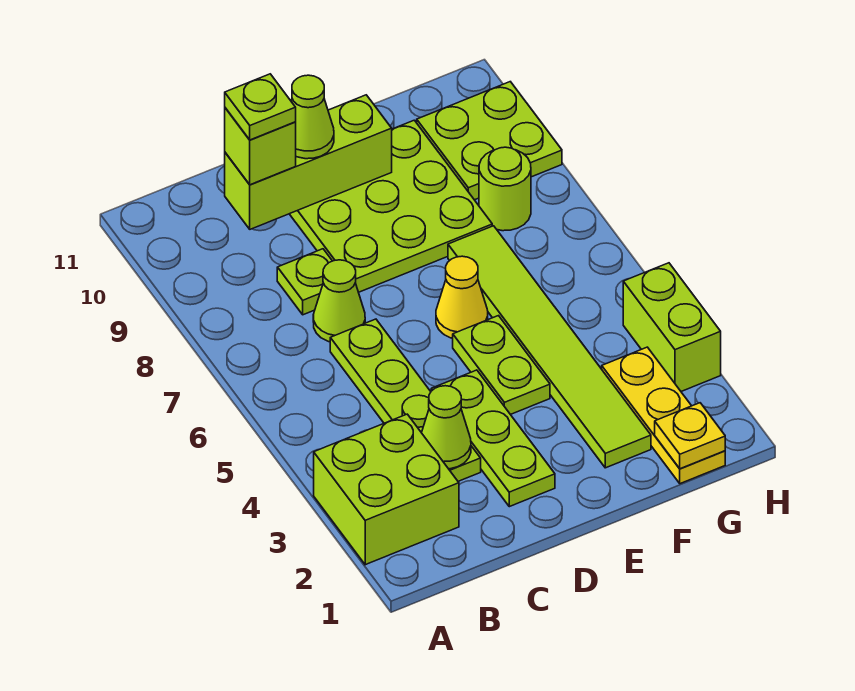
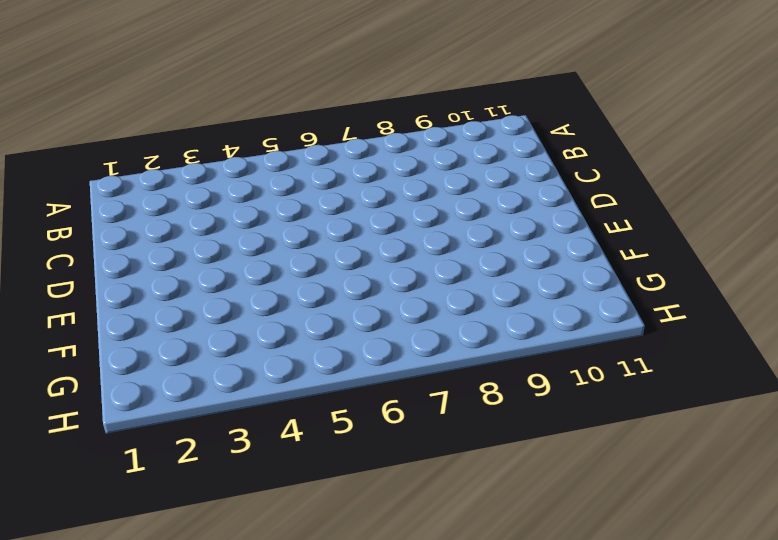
none -> lime brick A2:B3 level 1
none -> lime plate C3:C6 level 1
none -> lime cone C7 level 1

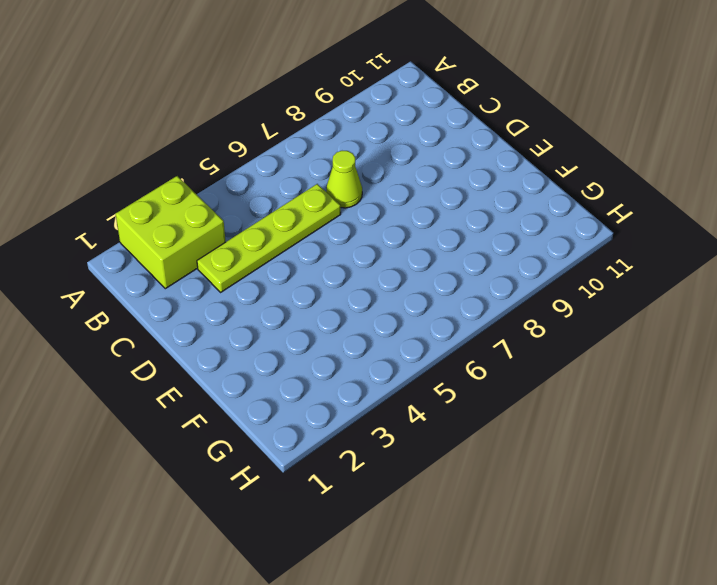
none -> lime plate C8 level 1
none -> lime plate D2:D4 level 1
none -> lime plate D8:F10 level 1

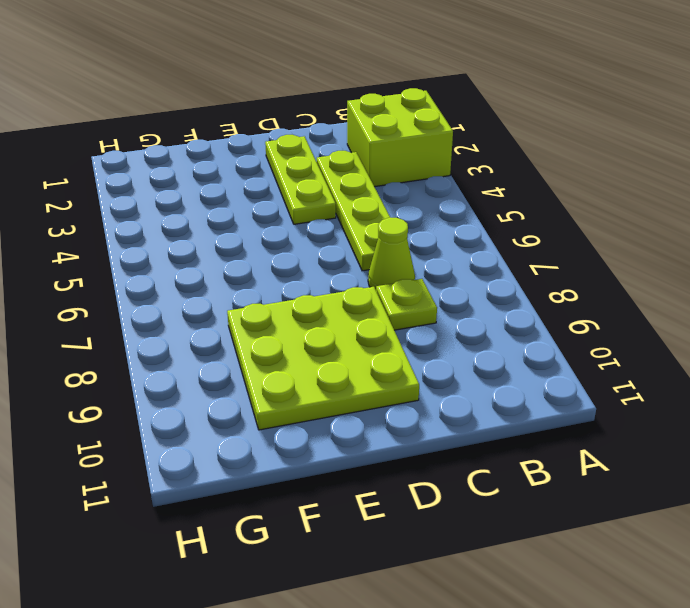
none -> lime plate E4:E5 level 1
none -> yellow cone E6 level 1
none -> lime tile F2:F7 level 1

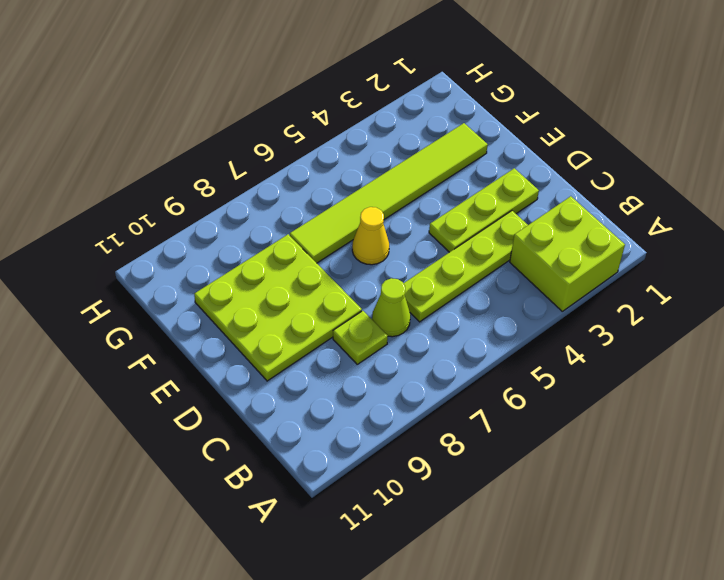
none -> lime plate E4:E5 level 1
none -> yellow plate G1:G3 level 1
none -> lime round brick G8 level 1

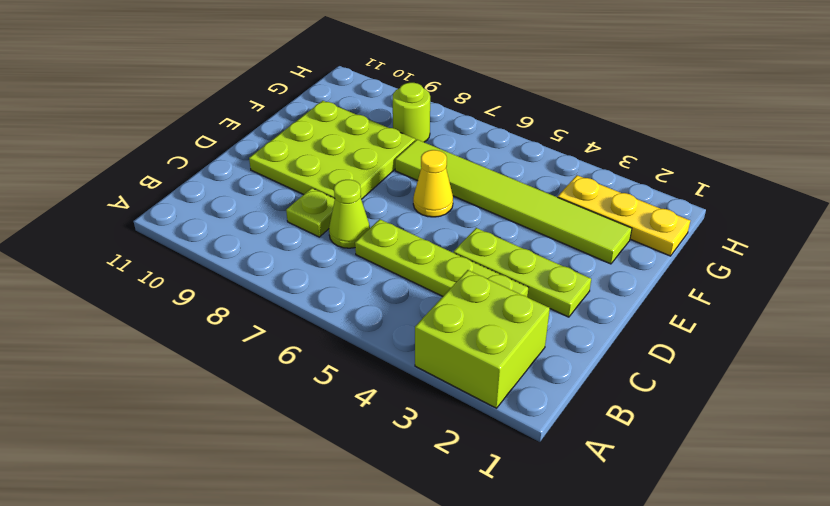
none -> lime plate E4:E5 level 1
none -> lime plate G9:H10 level 1
none -> lime brick H3:H4 level 1

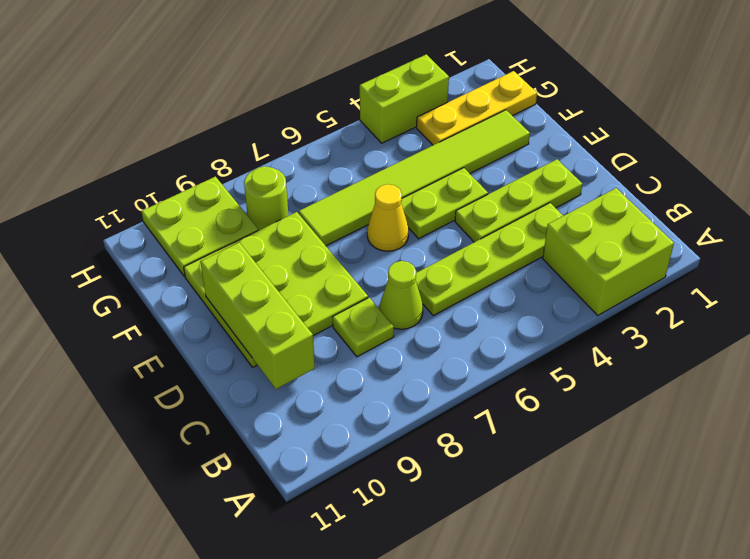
none -> lime cone C3 level 2
none -> yellow plate G1 level 2
none -> lime brick C10 level 3

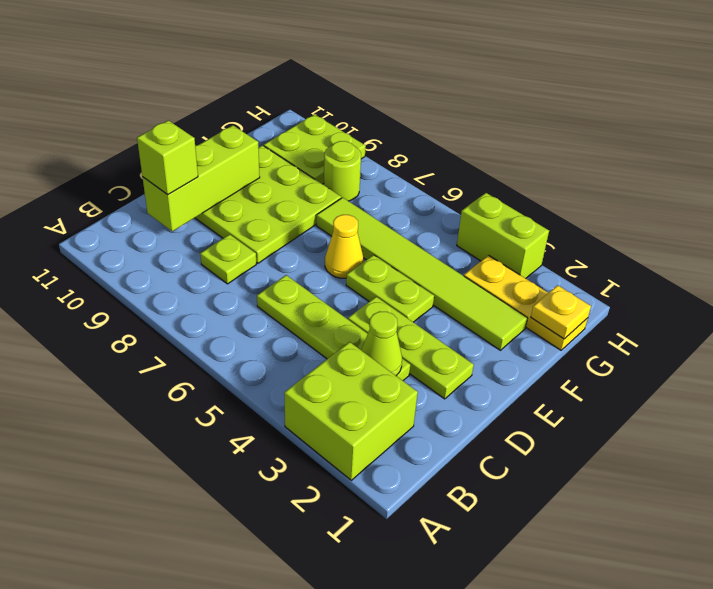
none -> lime cone C7 level 1
none -> lime cone D10 level 3
none -> lime plate C10 level 4

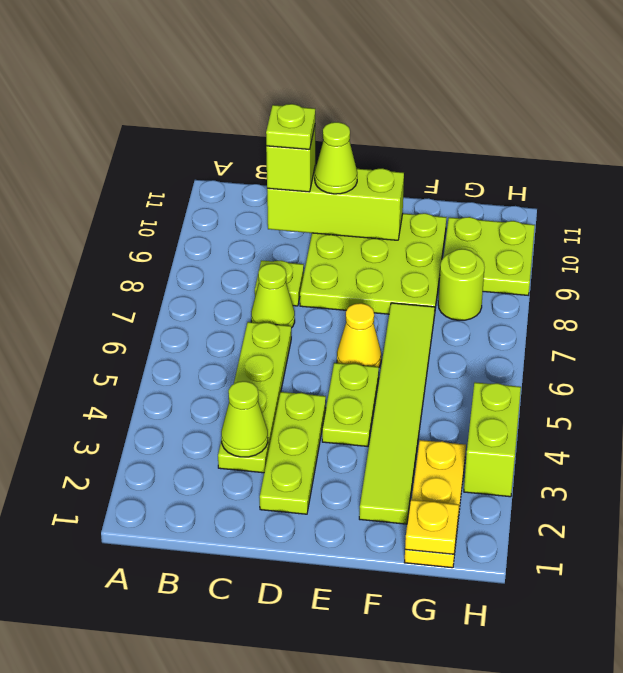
none -> lime brick A2:B3 level 1

